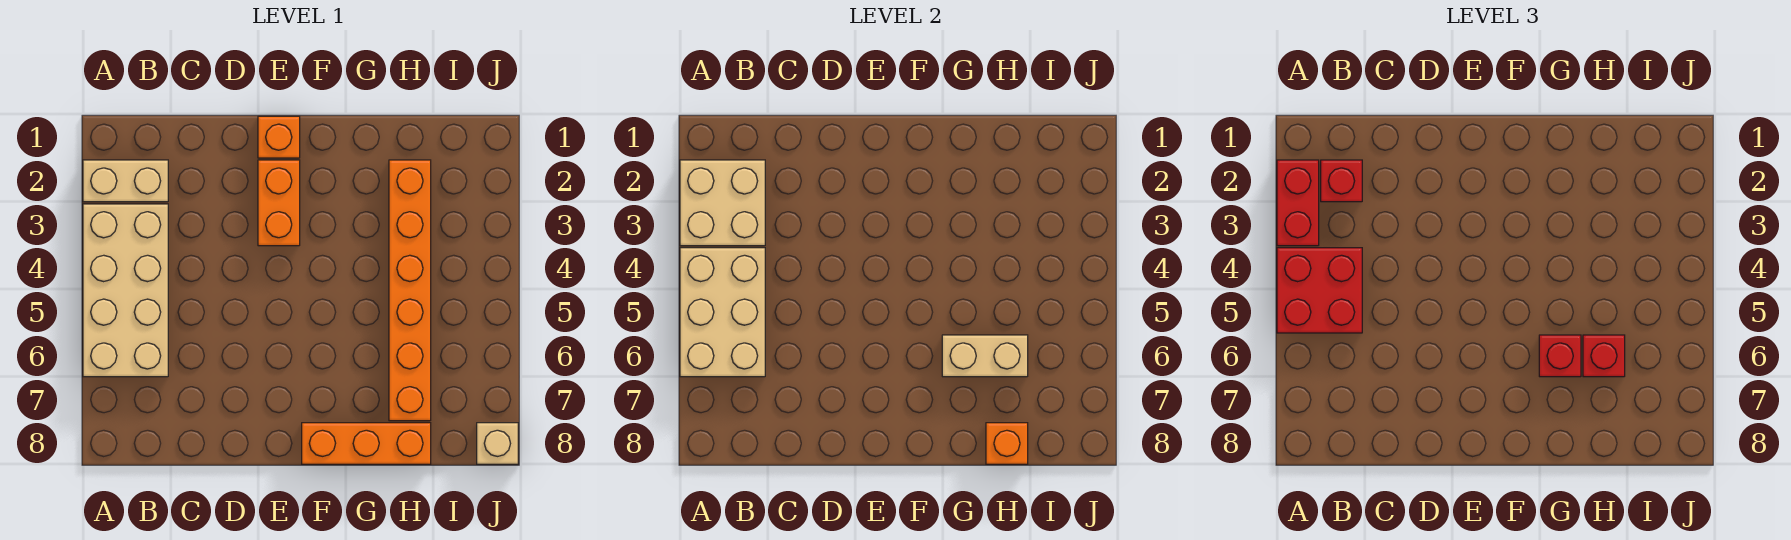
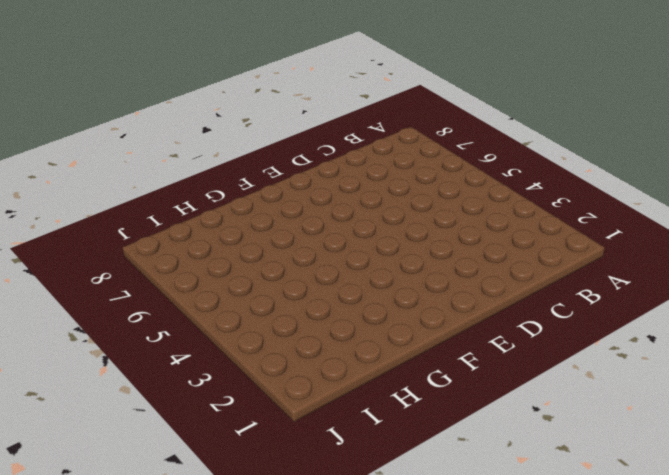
none -> tan brick A2:B2 level 1
none -> tan brick A3:B6 level 1
none -> orange brick E1 level 1

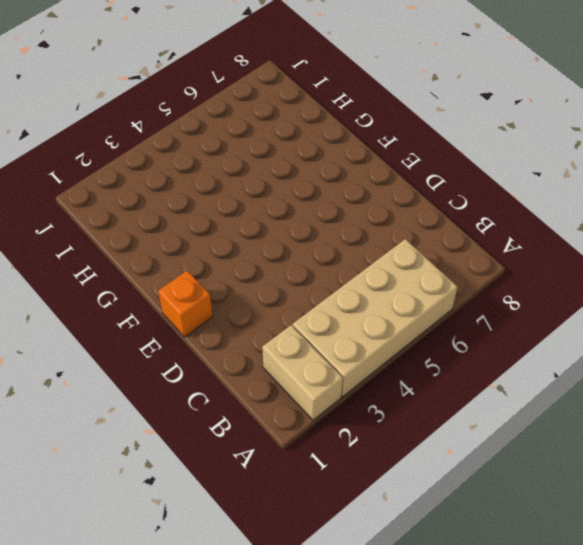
none -> orange brick E2:E3 level 1
none -> orange brick F8:H8 level 1
none -> orange brick H2:H7 level 1

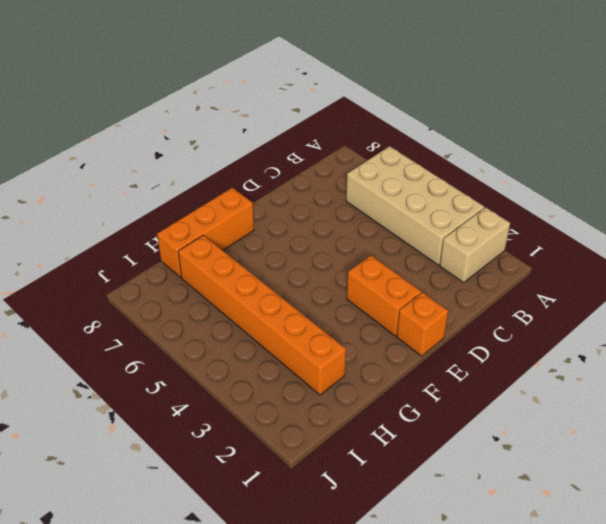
none -> tan brick J8 level 1
none -> tan brick A2:B3 level 2
none -> tan brick A4:B6 level 2

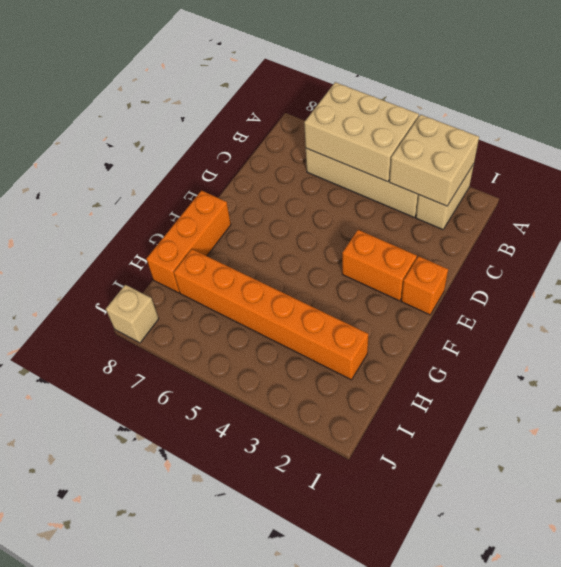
none -> tan brick G6:H6 level 2
none -> orange brick H8 level 2
none -> red brick A2:A3 level 3

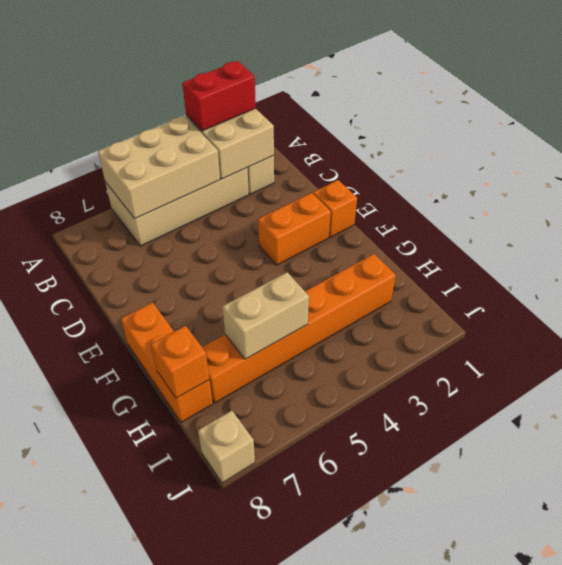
tan brick H5:H6 level 2 -> tan brick G6:H6 level 2
none -> red brick A4:B5 level 3
none -> red brick B2 level 3
none -> red brick G6 level 3

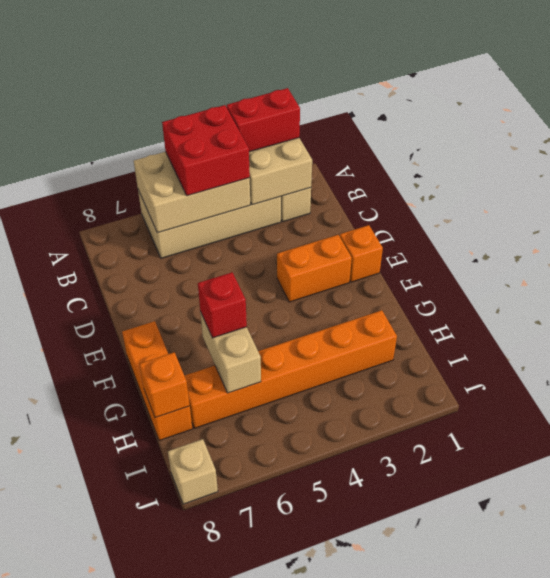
none -> red brick B2 level 3
none -> red brick H6 level 3

